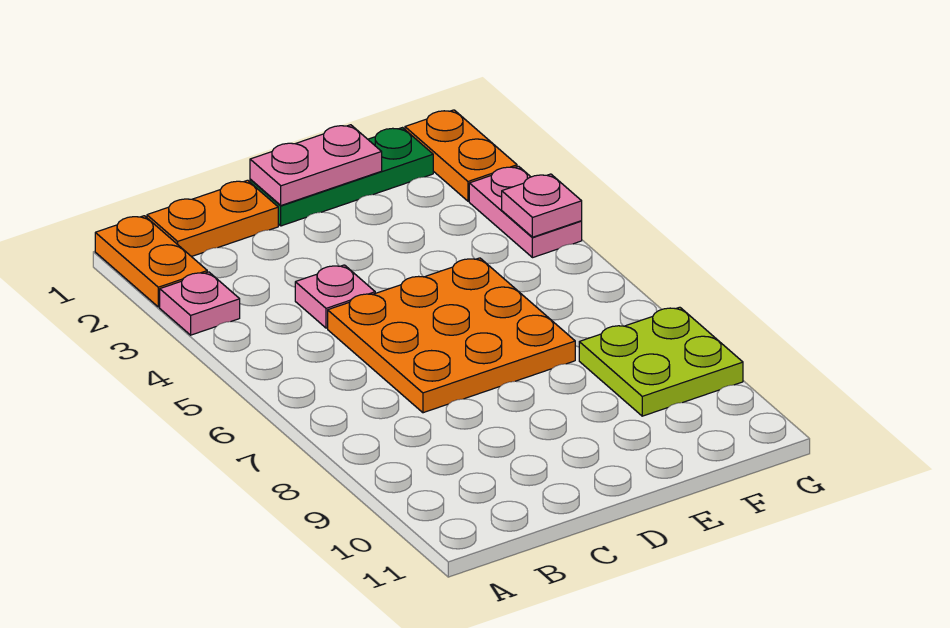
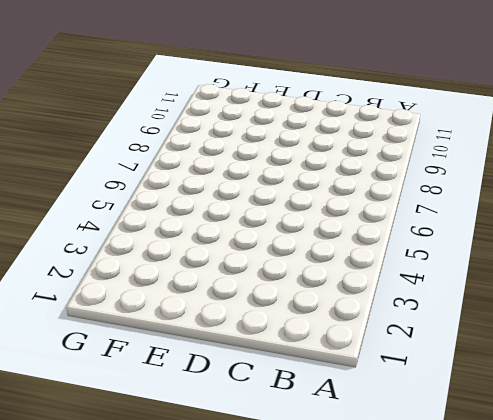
none -> orange plate A1:A2 level 1
none -> pink plate A3 level 1

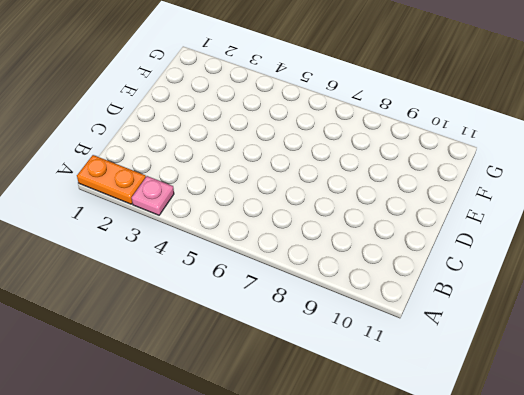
none -> orange plate B1:C1 level 1
none -> pink plate C4 level 1

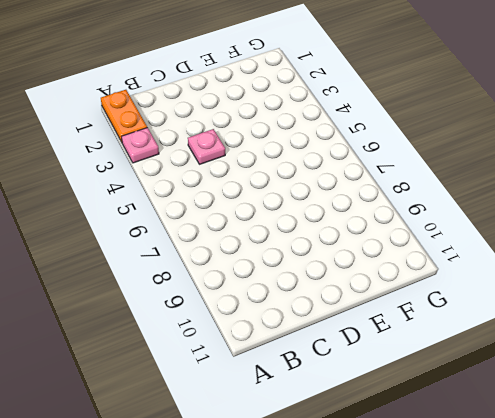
none -> orange plate B1:C1 level 1
none -> orange plate C5:E7 level 1

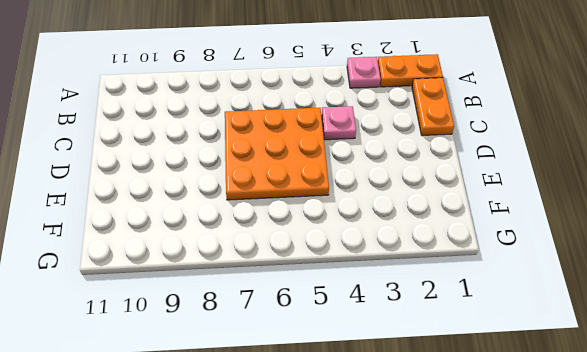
none -> green plate D1:F1 level 1
none -> lime plate F8:G9 level 1

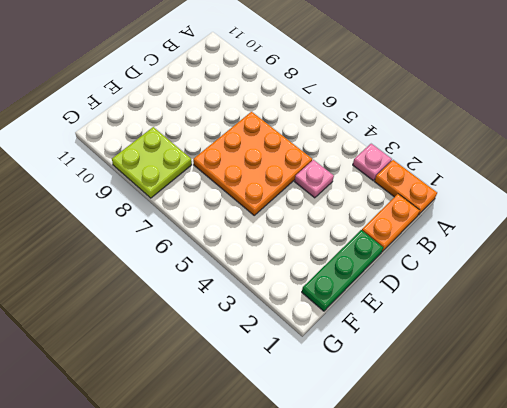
none -> orange plate G1:G2 level 1
none -> pink plate G3:G4 level 1

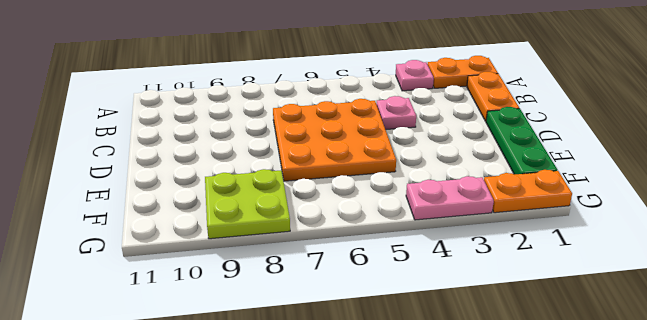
none -> pink plate D1:E1 level 2
none -> pink plate G4 level 2

